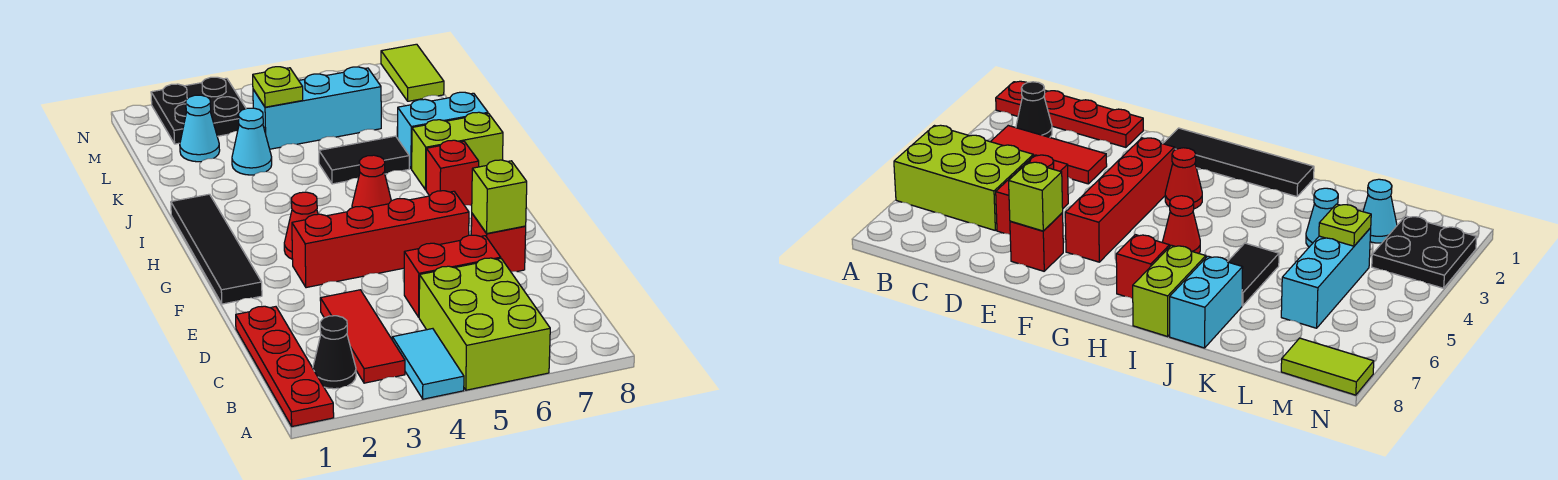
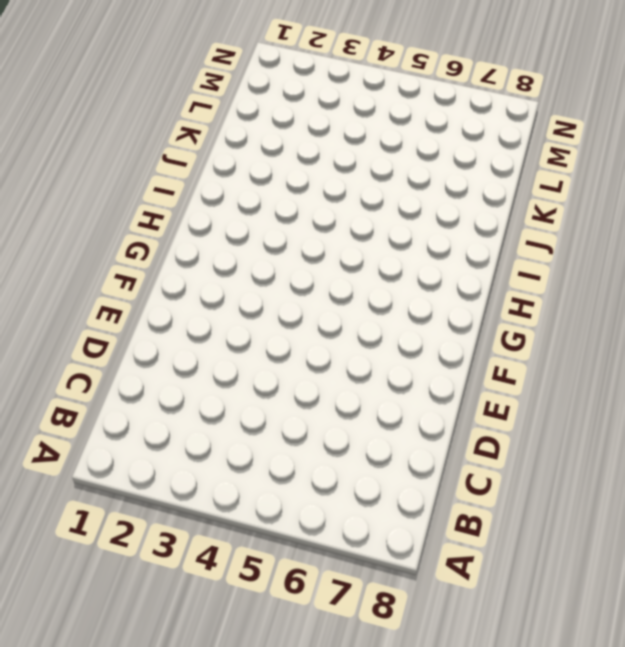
none -> red plate A1:D1 level 1
none -> cyan tile A4:B4 level 1
none -> lime brick A5:C6 level 1

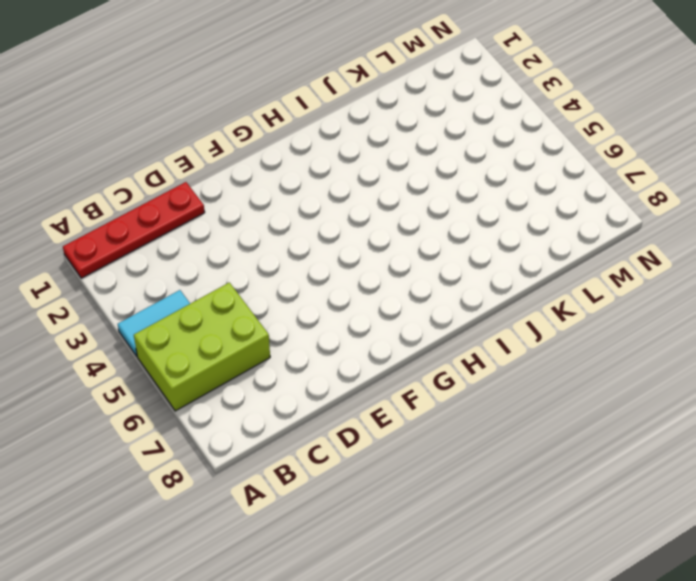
none -> black cone B2 level 1
none -> red tile B3:D3 level 1
none -> red brick D5:D6 level 1

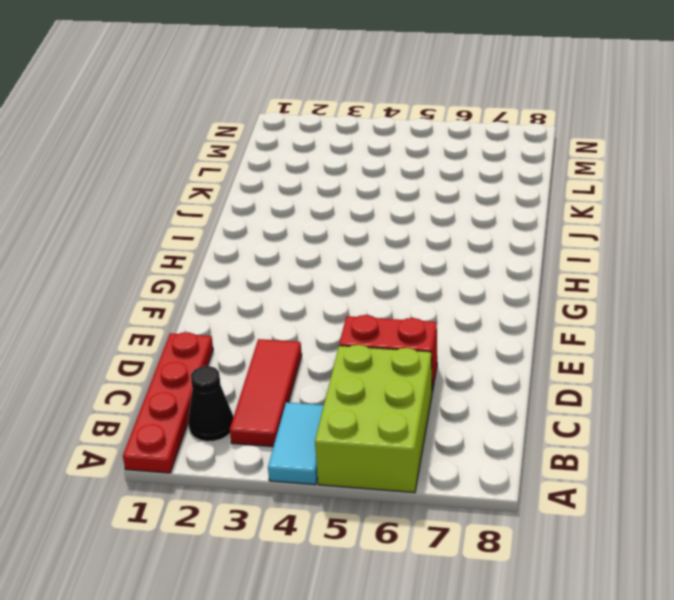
none -> red brick E7 level 1
none -> black tile F1:I1 level 1
none -> red brick F3:F6 level 1

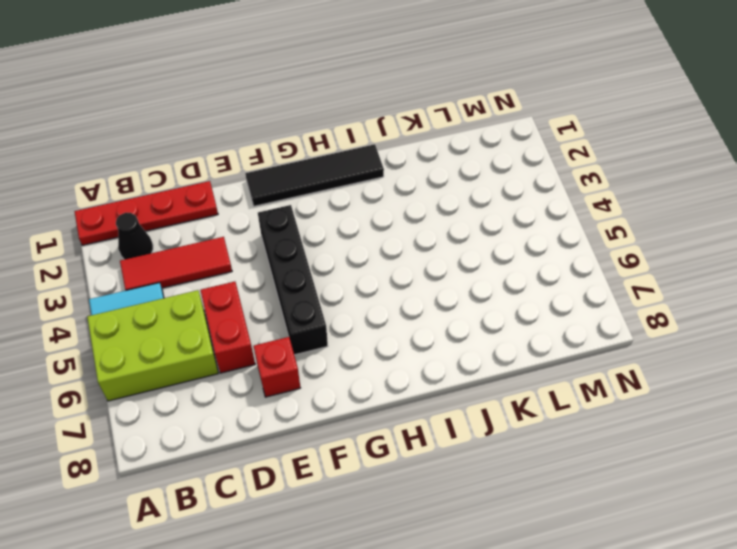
black brick F3:F6 level 1 -> red brick F3:F6 level 1
none -> red cone G3 level 1
none -> red cone H5 level 1
none -> red brick H7 level 1

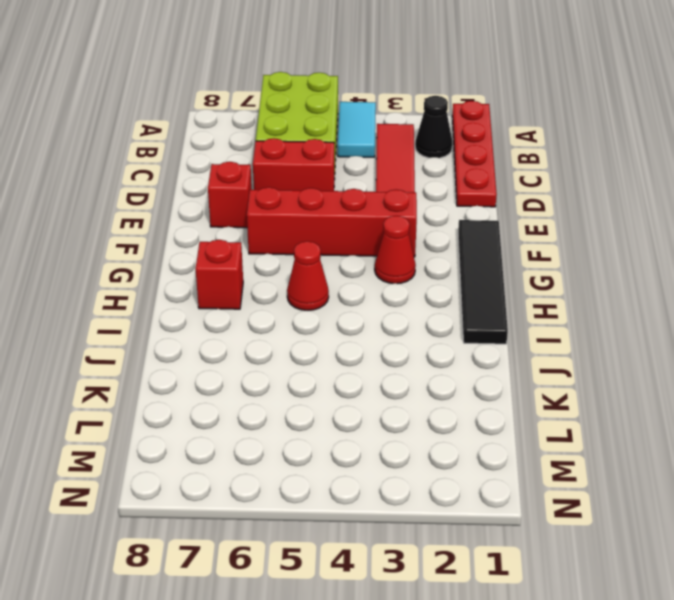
none -> lime brick I7:I8 level 1
none -> black tile J5:J6 level 1
none -> cyan brick J7:J8 level 1

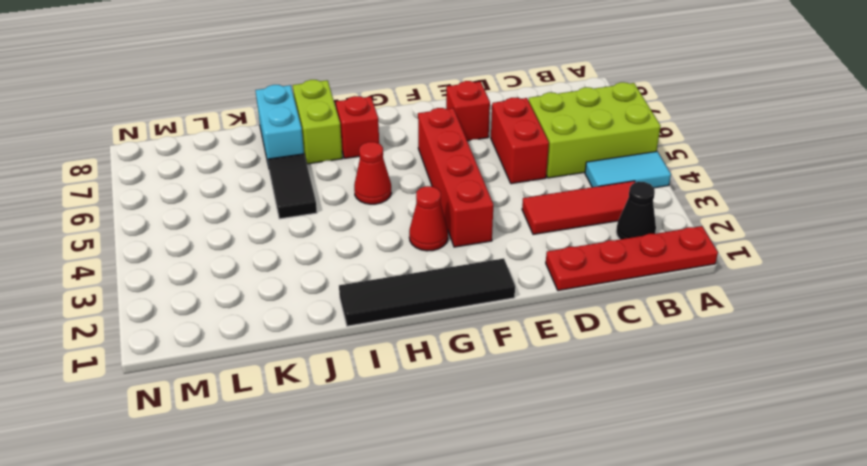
none -> cyan cone K3 level 1
none -> cyan cone L2 level 1
none -> cyan brick L4:L6 level 1

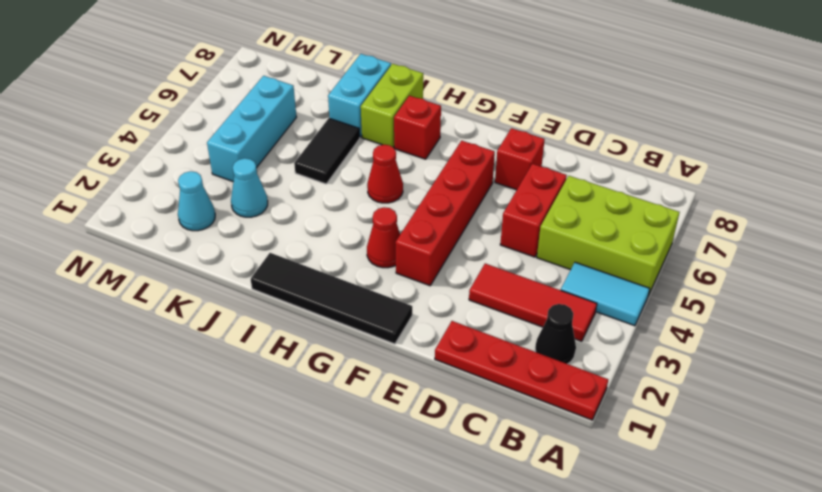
none -> black plate M2:N3 level 1
none -> lime tile M8:N8 level 1
none -> lime brick E7 level 2

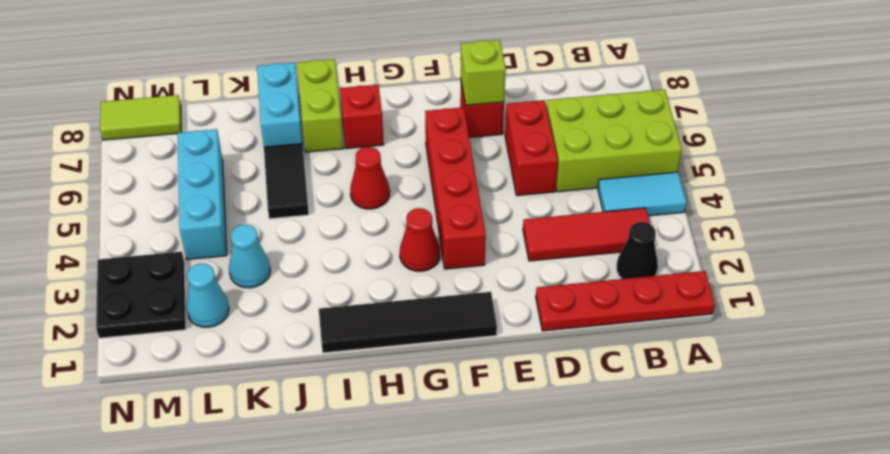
none -> lime plate L4 level 2

